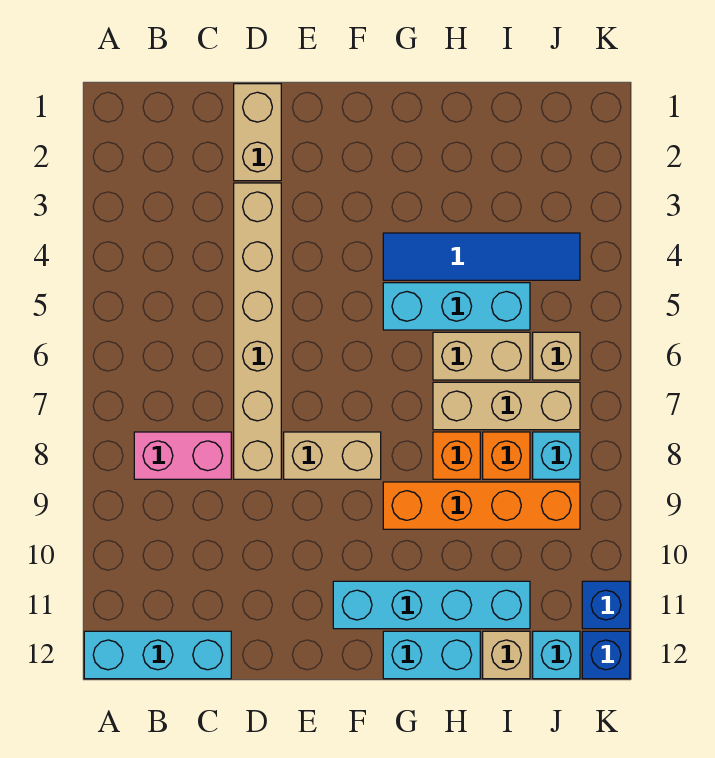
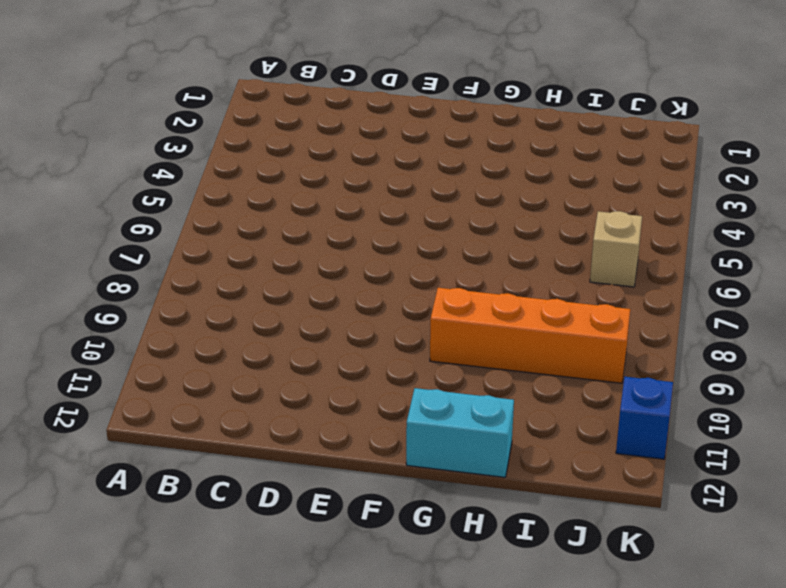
none -> cyan brick A12:C12 level 1
none -> pink brick B8:C8 level 1
none -> tan brick D1:D2 level 1

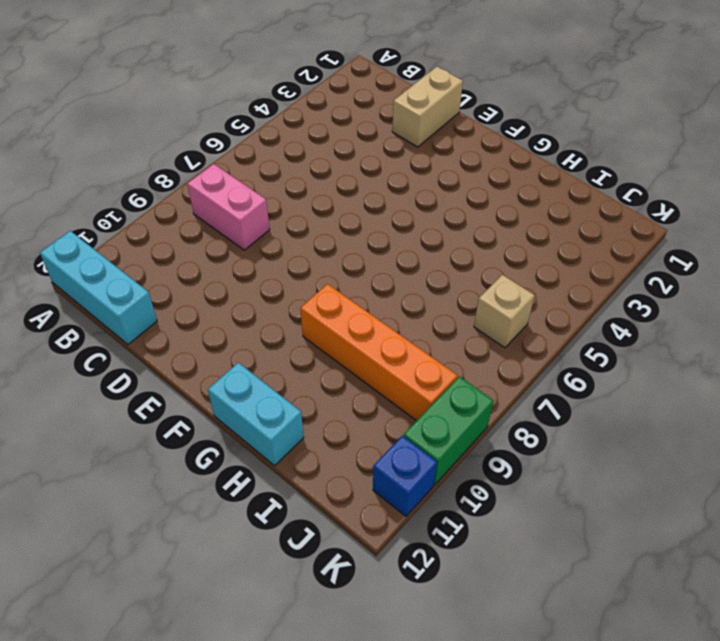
green brick K9:K10 level 1 -> none
none -> tan brick D3:D8 level 1
none -> tan brick E8:F8 level 1
none -> cyan brick F11:I11 level 1

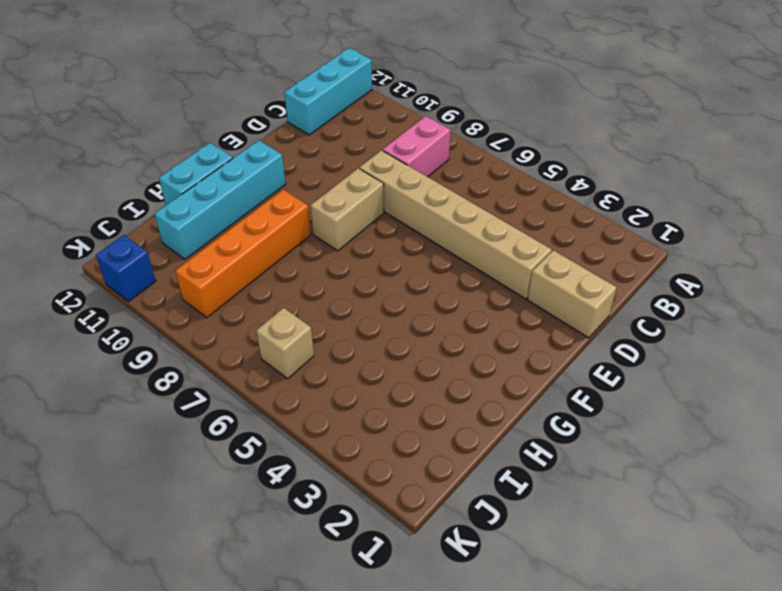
none -> blue tile G4:J4 level 1
none -> cyan brick G5:I5 level 1
none -> tan brick H6:I6 level 1

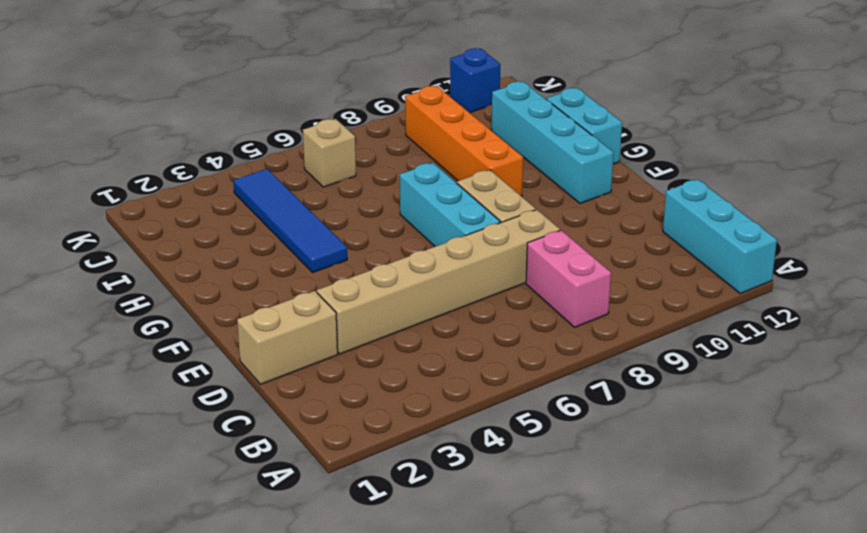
cyan brick E7:G7 level 1 -> cyan brick G5:I5 level 1
none -> tan brick H6:I6 level 1
none -> tan brick H7:J7 level 1
none -> orange brick H8 level 1

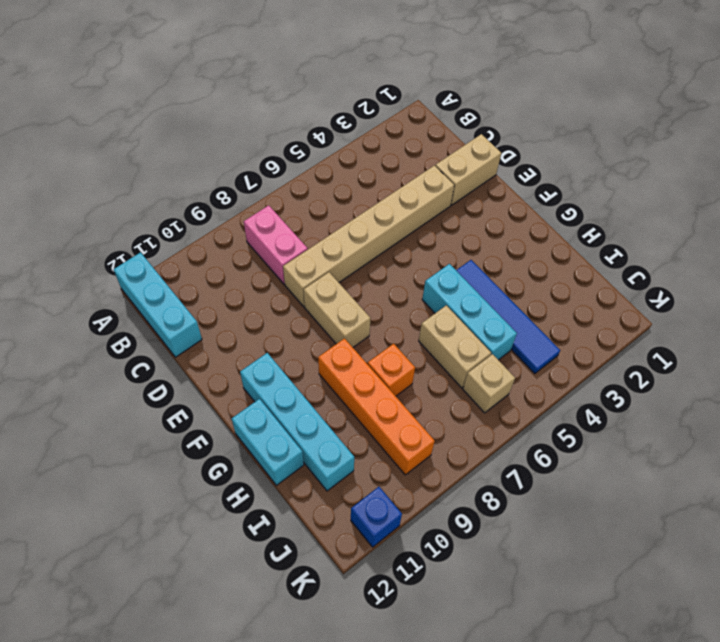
none -> tan brick H7:J7 level 1
none -> orange brick I8 level 1
none -> tan brick I12 level 1

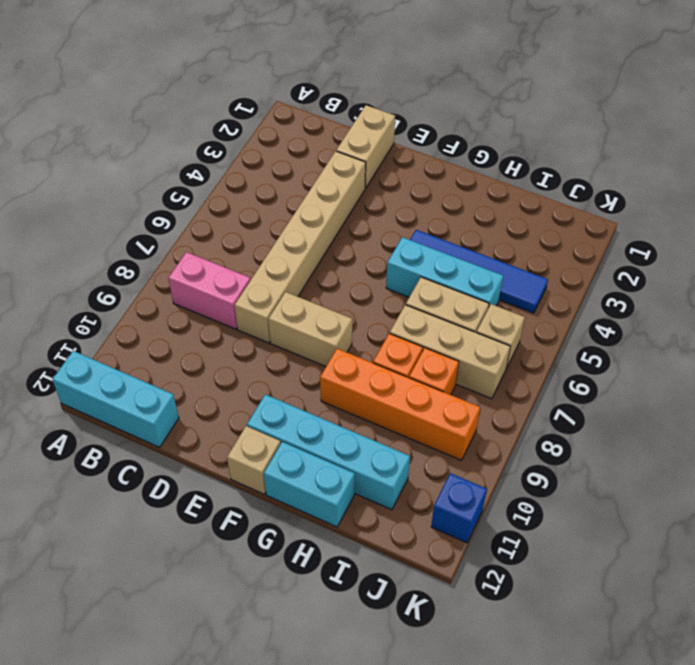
tan brick F12 level 1 -> tan brick I12 level 1
none -> cyan brick J8 level 1
none -> cyan brick J12 level 1
none -> blue brick K12 level 1

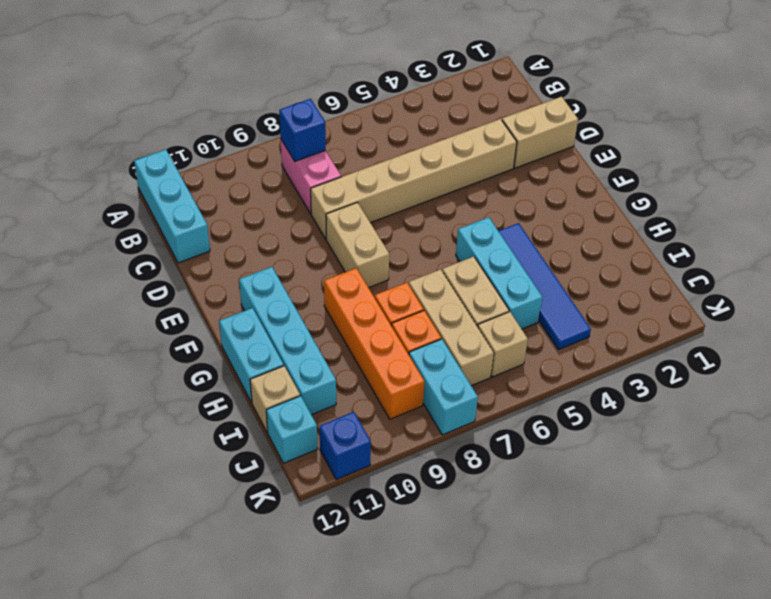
blue brick B8 level 2 -> blue brick K12 level 1
cyan brick J8:K8 level 1 -> cyan brick J8 level 1

